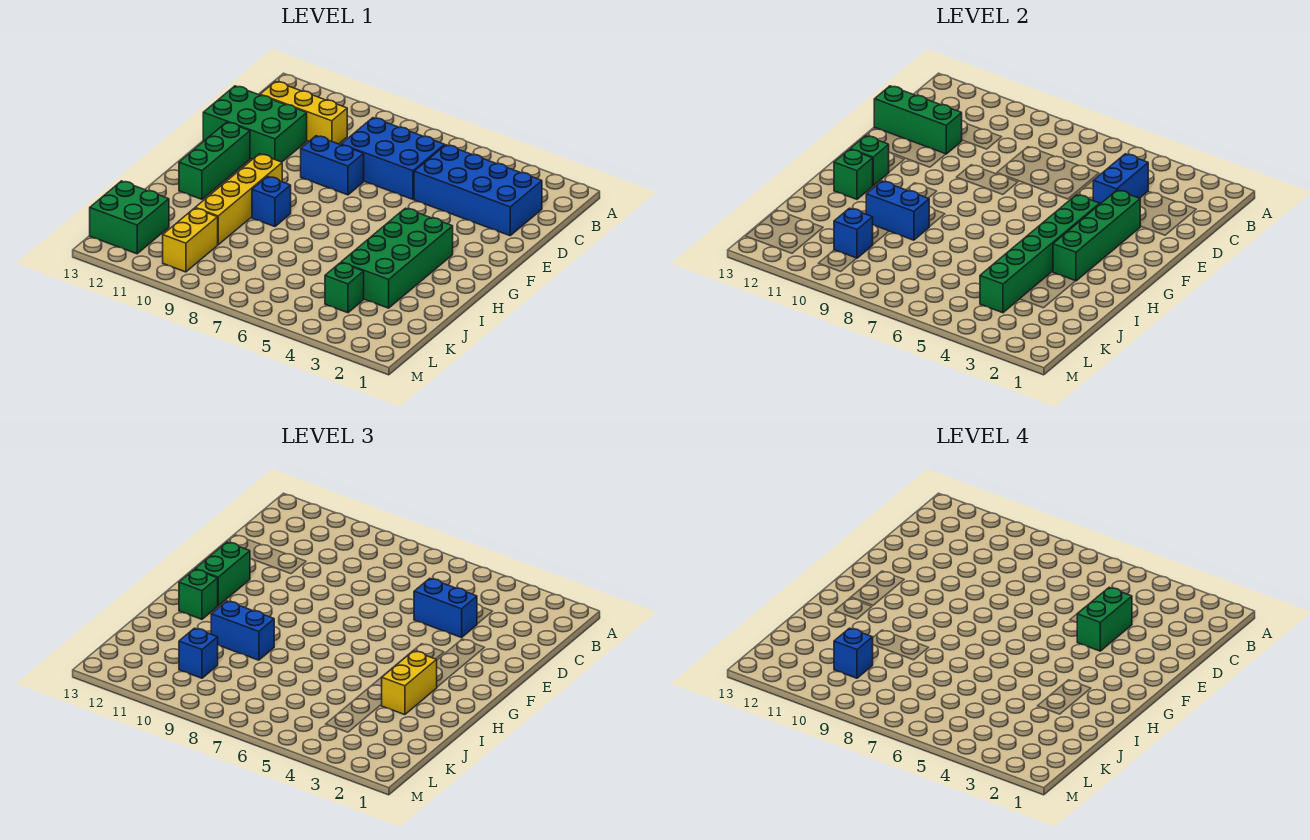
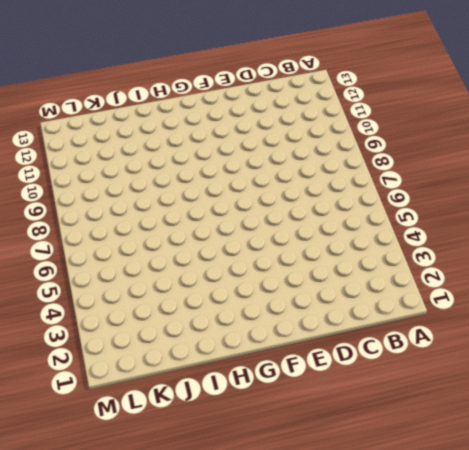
none -> blue brick C2:D5 level 1
none -> blue brick C6:D8 level 1
none -> yellow brick C10:C12 level 1

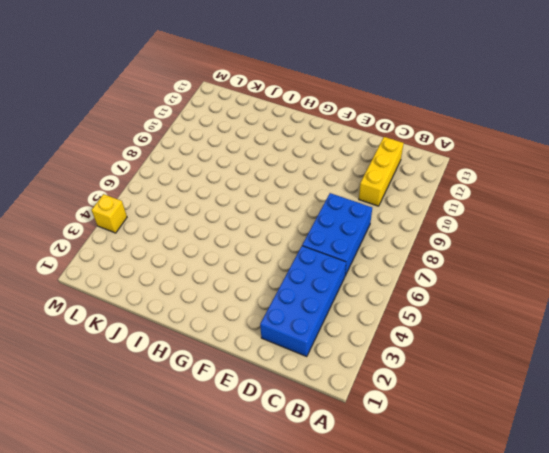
yellow brick M4 level 1 -> none
none -> green brick D11:E13 level 1
none -> blue brick E8:E9 level 1
none -> green brick F12:H12 level 1

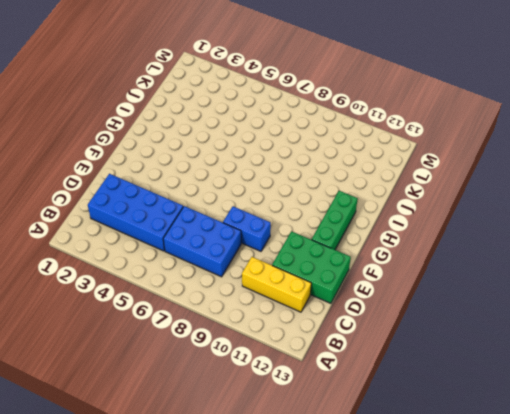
none -> green brick G3:J4 level 1
none -> yellow brick G10:J10 level 1
none -> blue brick H9 level 1

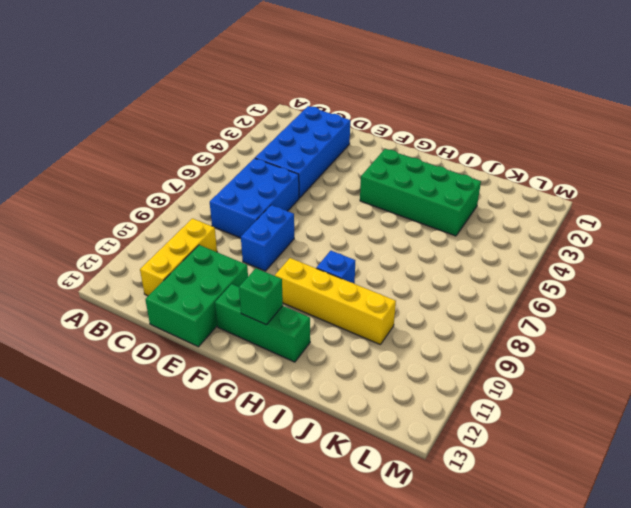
none -> green brick K4 level 1
none -> yellow brick K10:L10 level 1
none -> green brick K12:L13 level 1

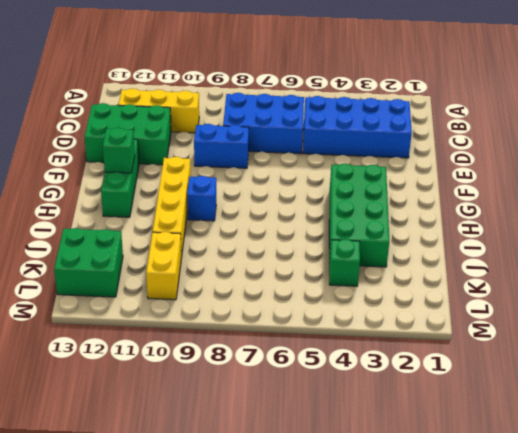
none -> blue brick C4:D4 level 2
none -> green brick D11:D13 level 2
none -> green brick E3:H3 level 2

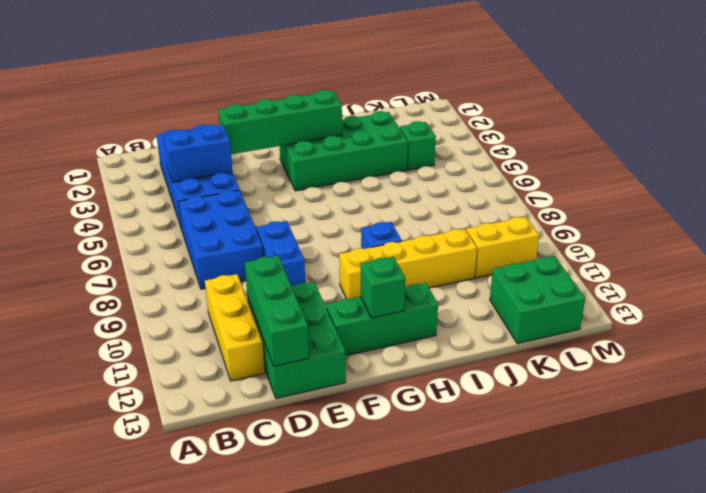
none -> green brick F4:K4 level 2
none -> green brick H12 level 2
none -> blue brick I9:I10 level 2

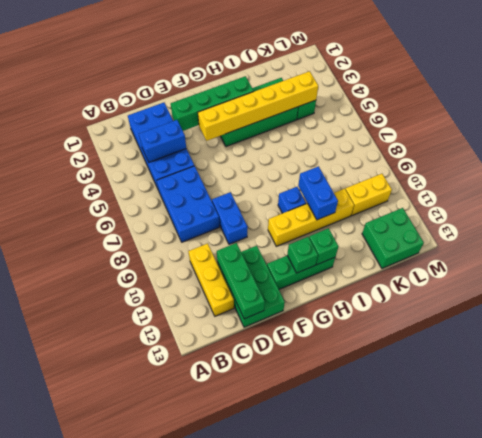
yellow brick F4:K4 level 2 -> green brick F4:K4 level 2
none -> blue brick K10 level 2
none -> blue brick D4:D5 level 3
none -> green brick F12:G12 level 3

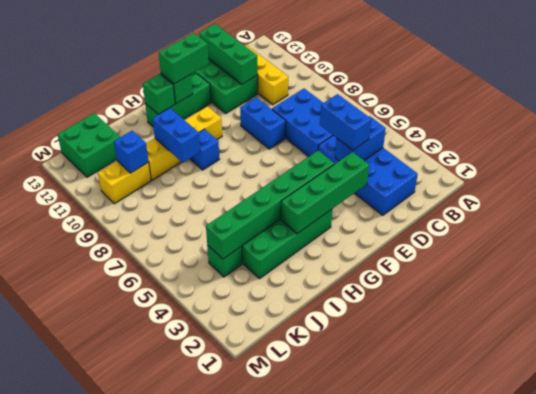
none -> yellow brick H3:I3 level 3
none -> green brick H12 level 3
none -> blue brick I9:I10 level 3

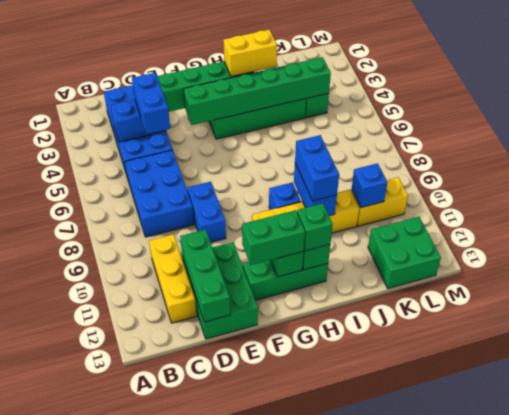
none -> blue brick K10 level 3
none -> green brick D4:E4 level 4
none -> blue brick K10 level 4

